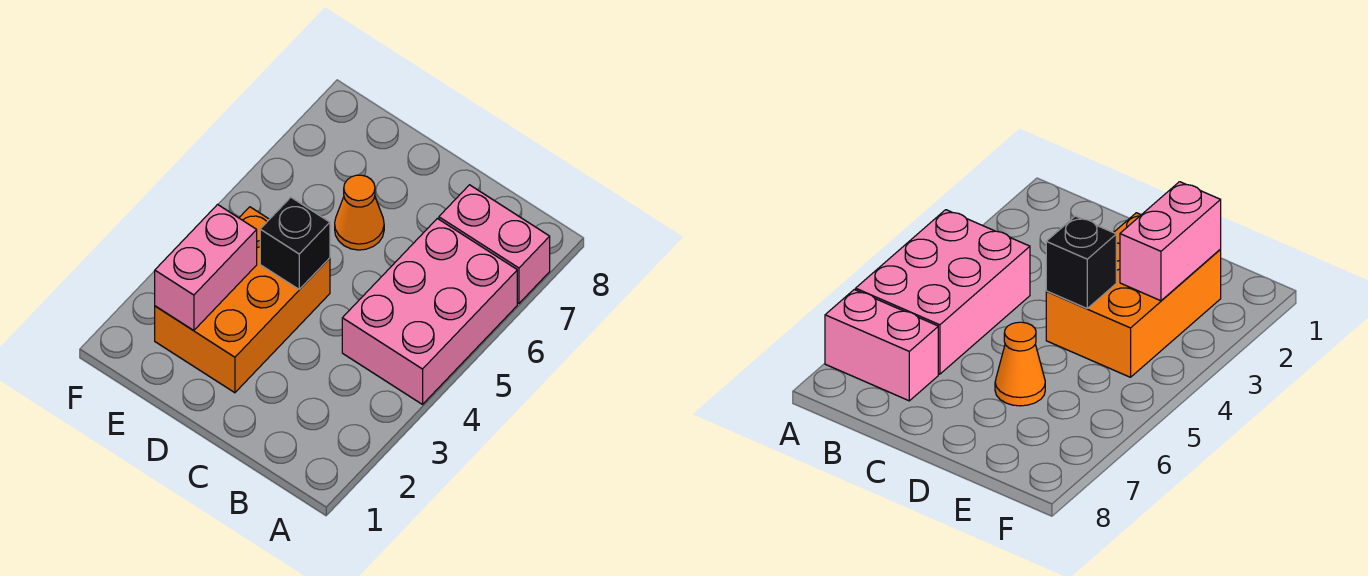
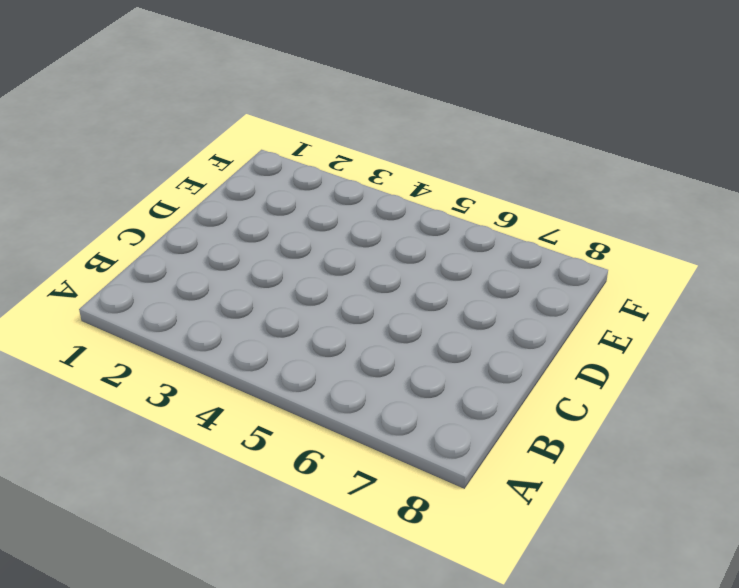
none -> pink brick A4:B6 level 1
none -> pink brick A7:B7 level 1

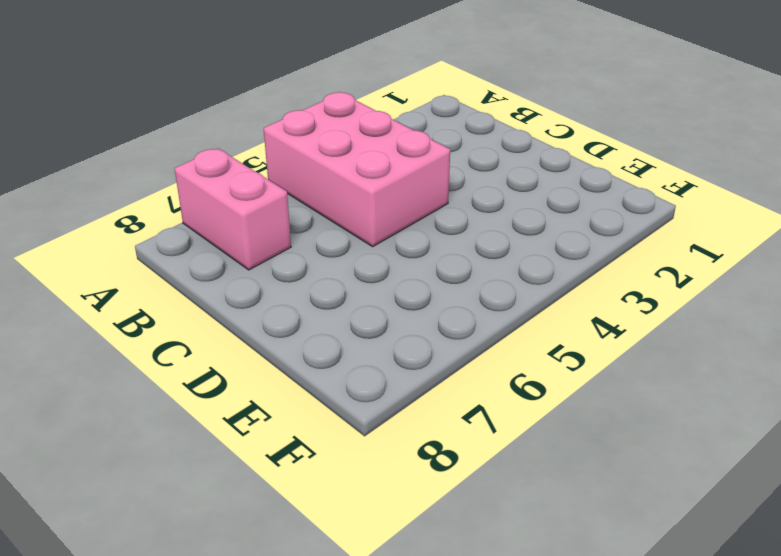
pink brick A4:C5 level 1 -> pink brick A4:B6 level 1
none -> orange brick D2:E4 level 1
none -> orange cone D6 level 1

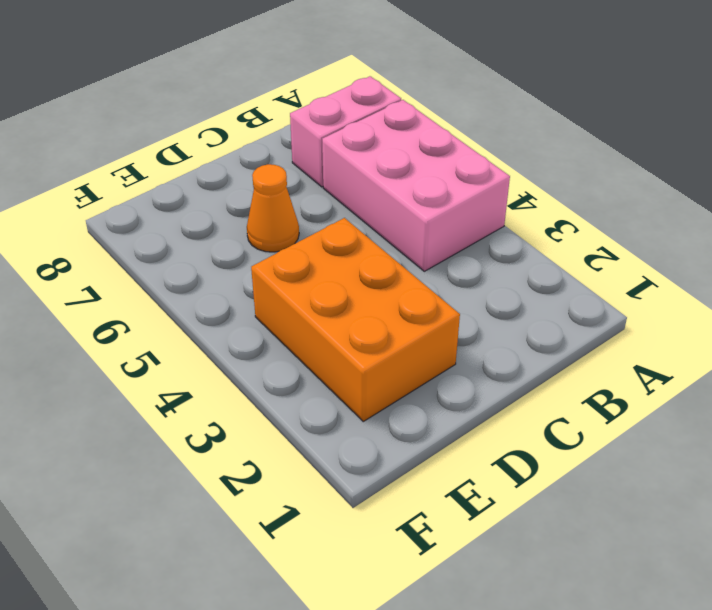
none -> black brick D4 level 2
none -> pink brick E2:E3 level 2

